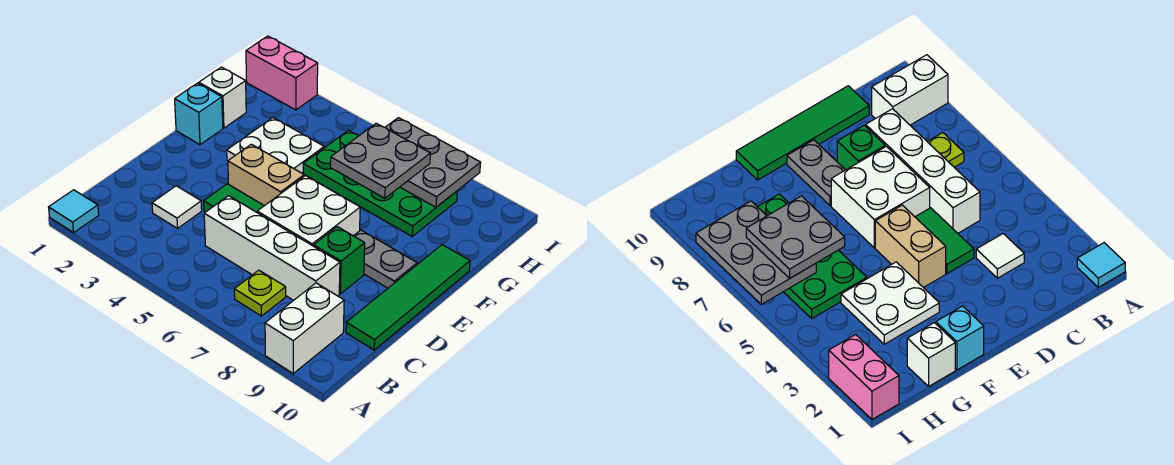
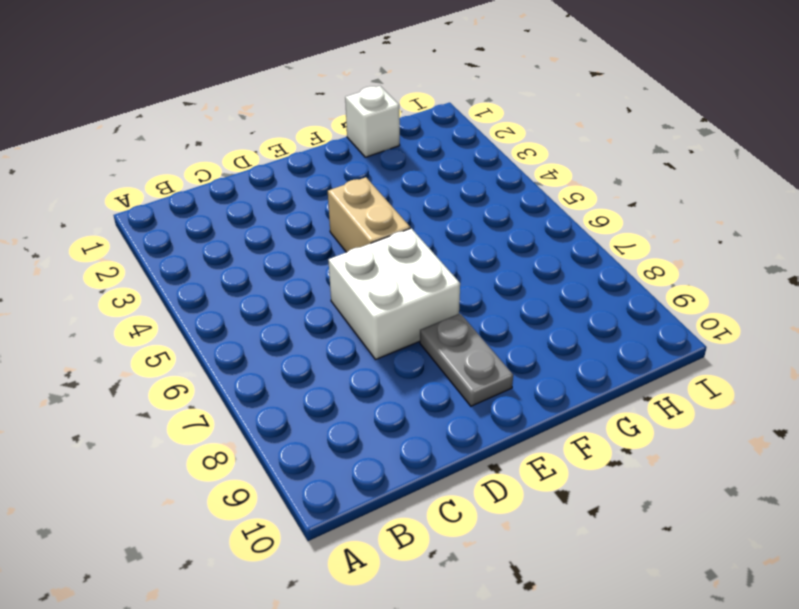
none -> cyan tile A1 level 1
none -> white brick A9:B9 level 1
none -> lime plate B7 level 1

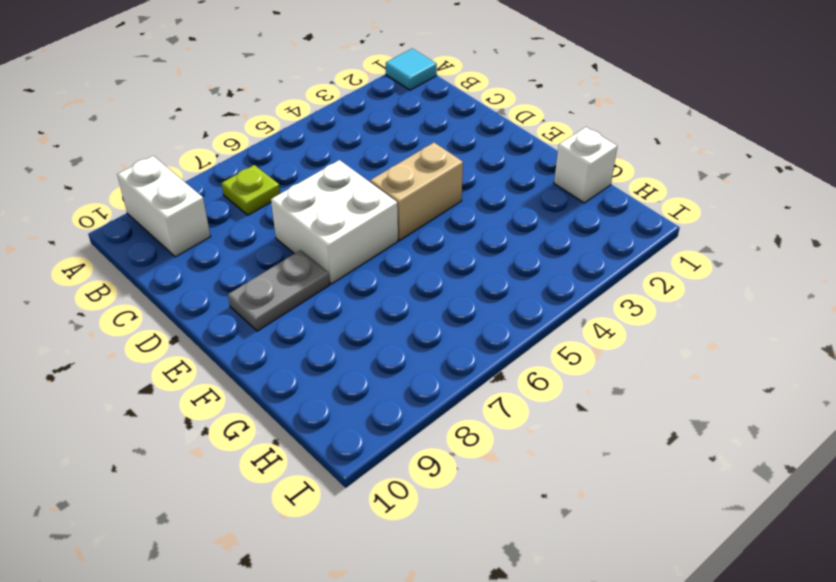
none -> white tile C3 level 1
none -> white brick C5:C8 level 1
none -> green tile C10:F10 level 1

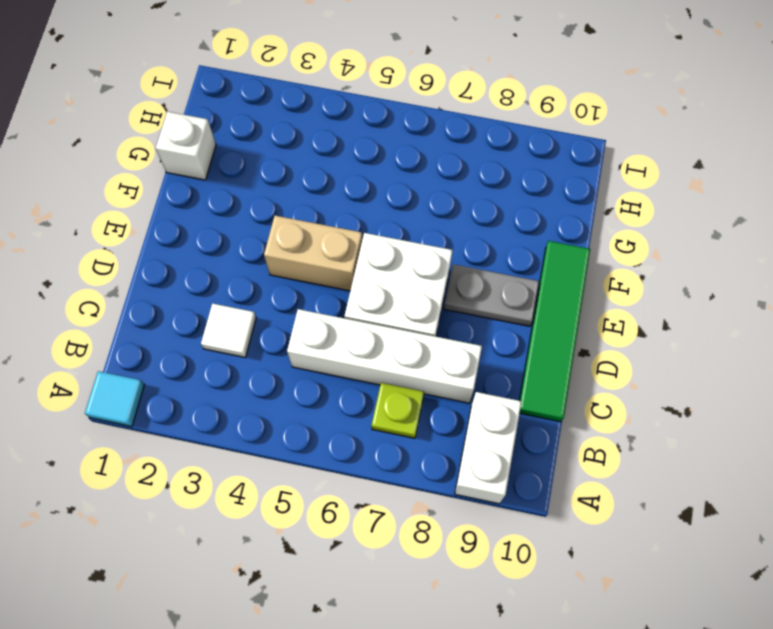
none -> green tile D4:D5 level 1
none -> green brick D8 level 1
none -> cyan brick F1 level 1

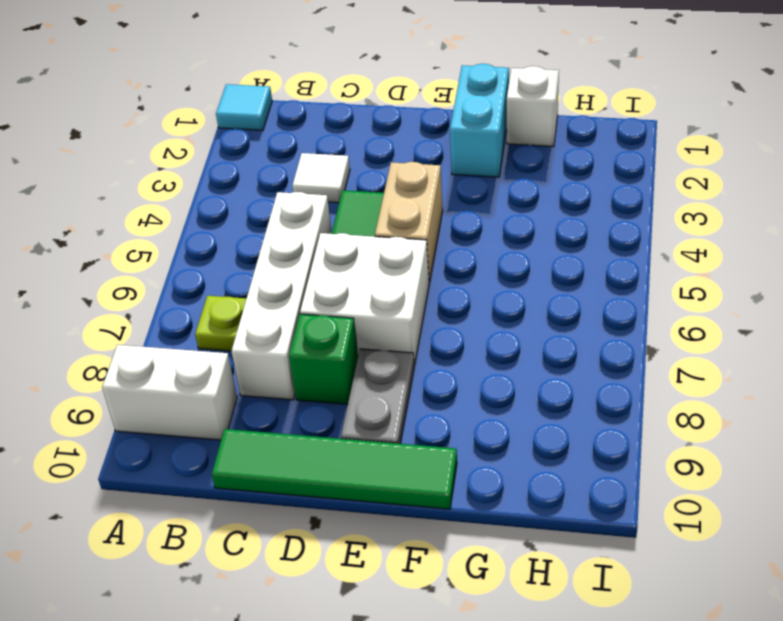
cyan brick F1:F2 level 1 -> cyan brick F1 level 1
none -> white plate F3:G4 level 1
none -> green plate G5:H8 level 1
none -> pink brick I1:I2 level 1

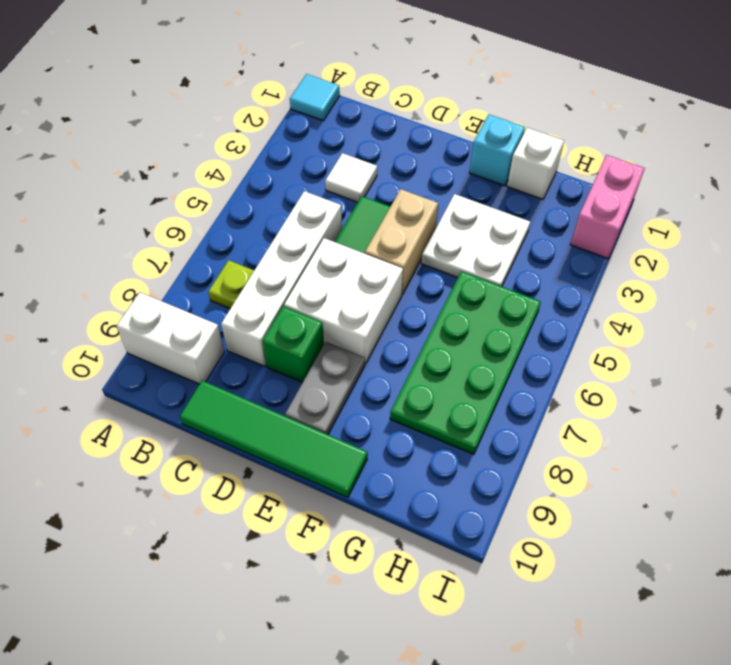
none -> grey plate H6:I8 level 2
none -> grey plate G6:H7 level 3

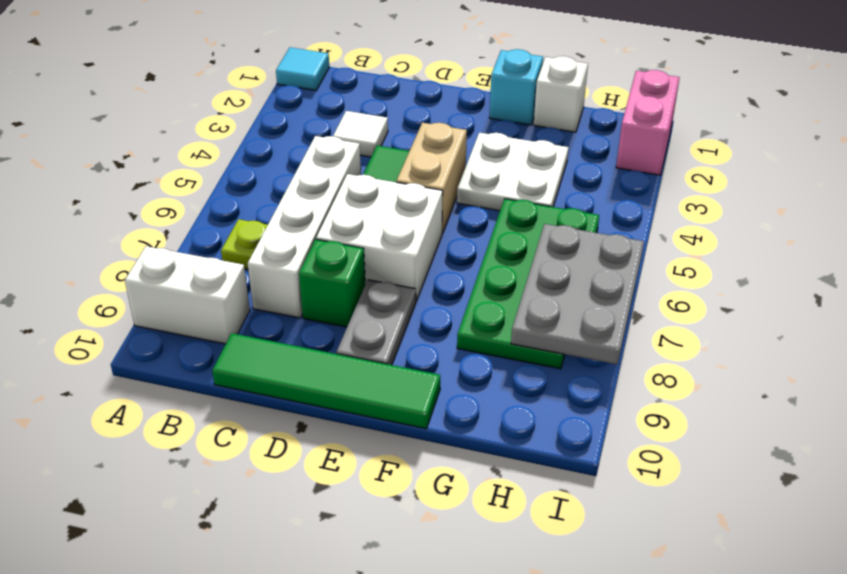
none -> grey plate G6:H7 level 3

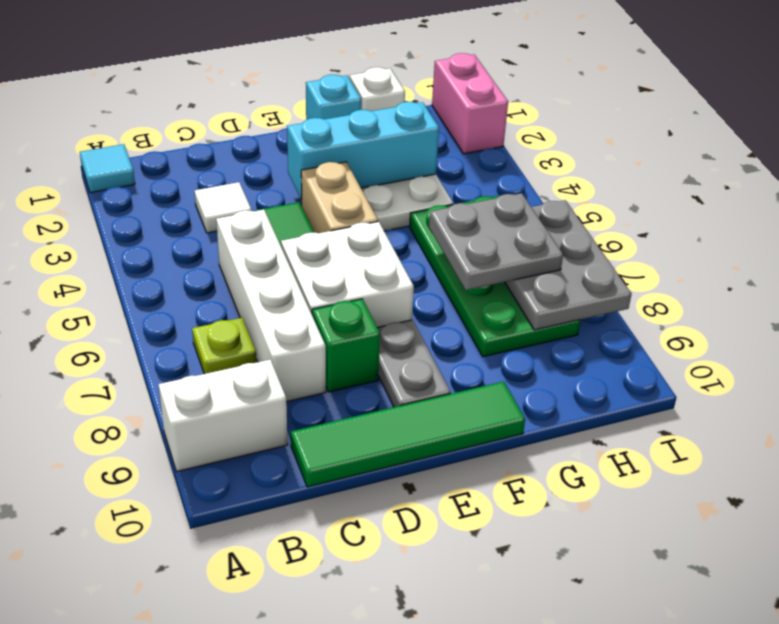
cyan brick E3:G3 level 2 -> none

